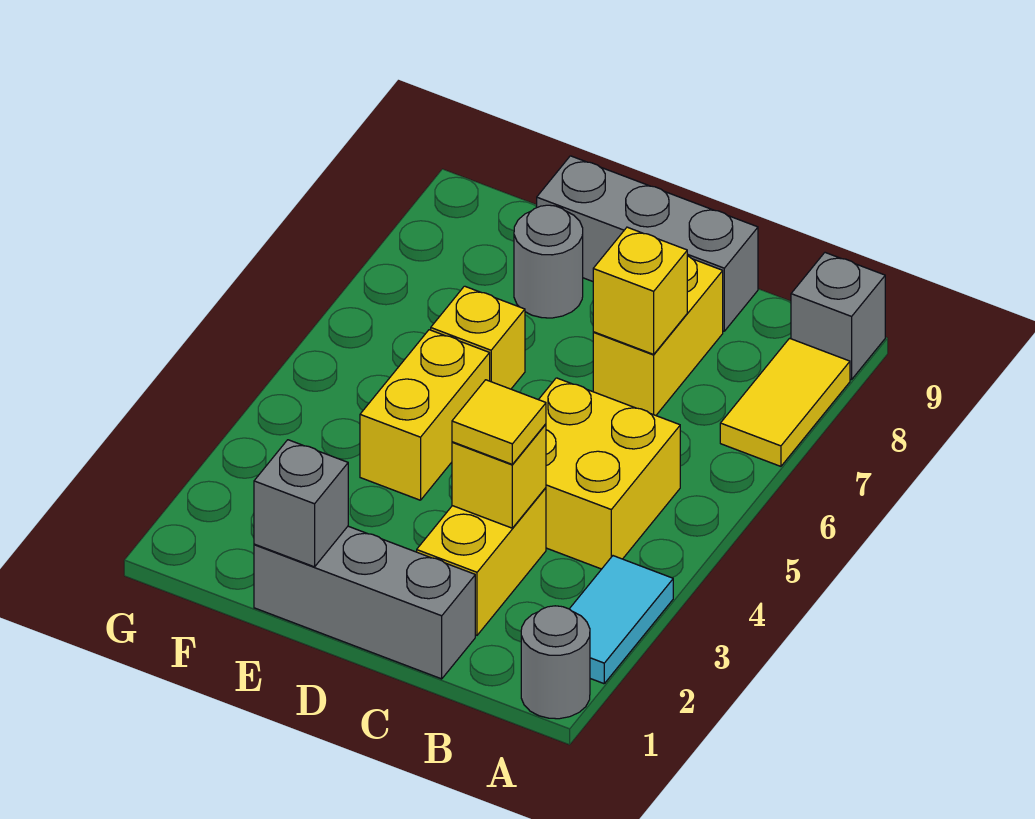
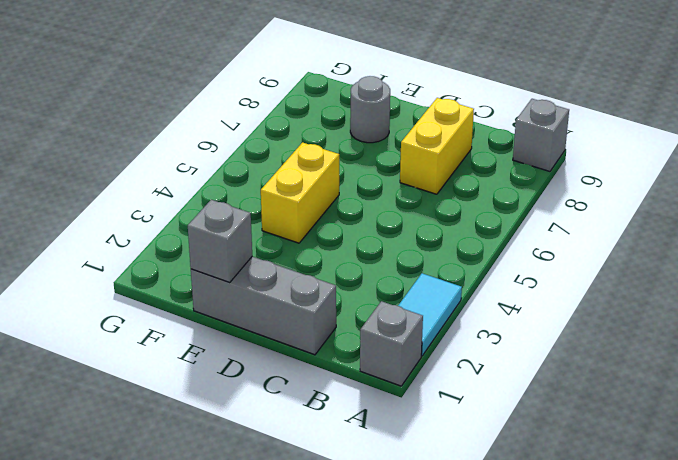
grey brick A1 level 1 -> grey round brick A1 level 1
none -> yellow tile A7:A8 level 1
none -> yellow brick B4:C5 level 1
none -> yellow brick C2:C3 level 1

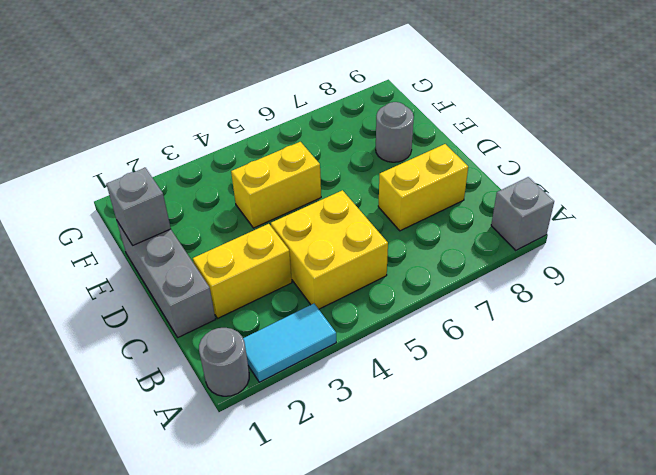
none -> yellow tile A7:A8 level 1
none -> grey brick C9:E9 level 1
none -> yellow brick E6 level 1

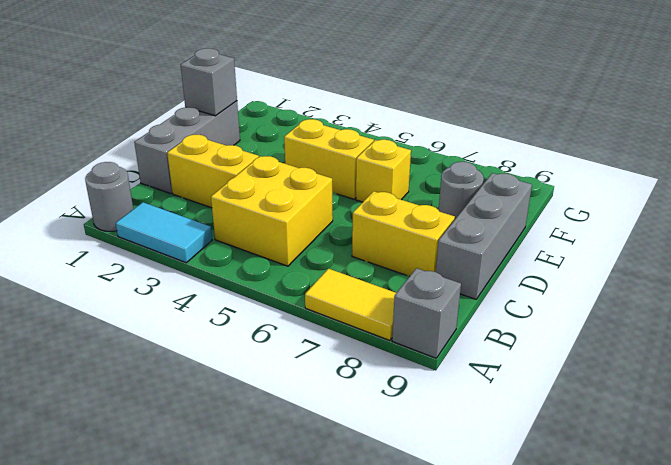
none -> yellow brick C3 level 2
none -> yellow brick C7 level 2
none -> yellow tile C3 level 3

